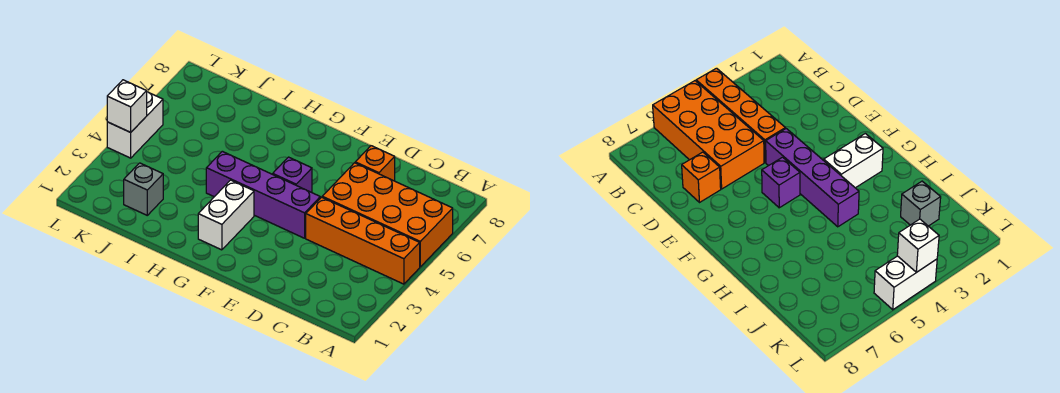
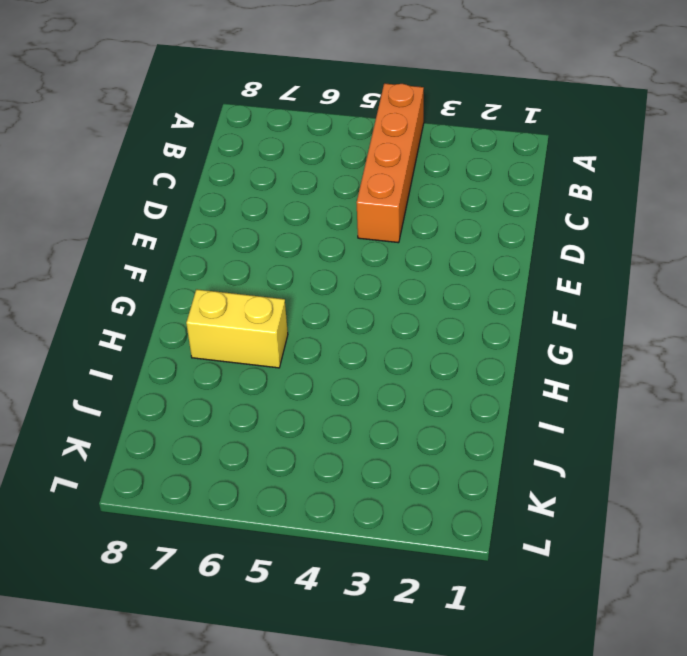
yellow brick H6:H7 level 1 -> none
none -> orange brick A5:D6 level 1
none -> orange brick D7 level 1

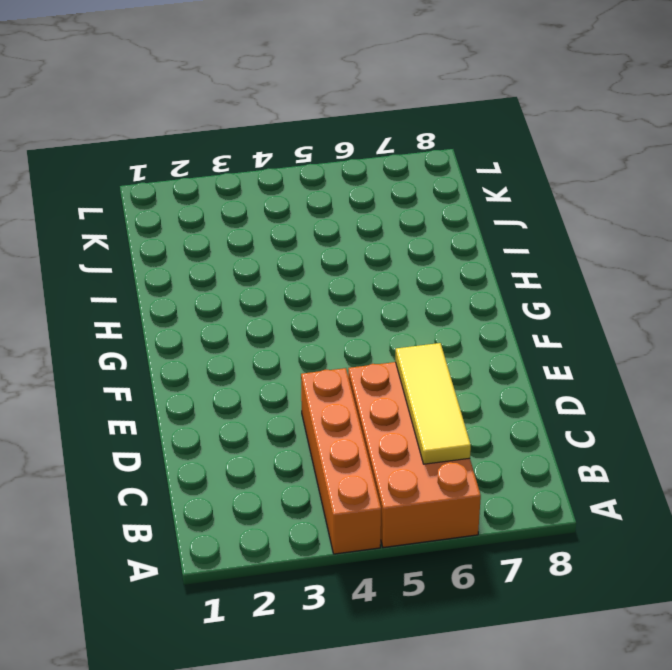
yellow tile B6:D6 level 2 -> none
none -> orange brick D7 level 1
none -> purple brick E4:H4 level 1

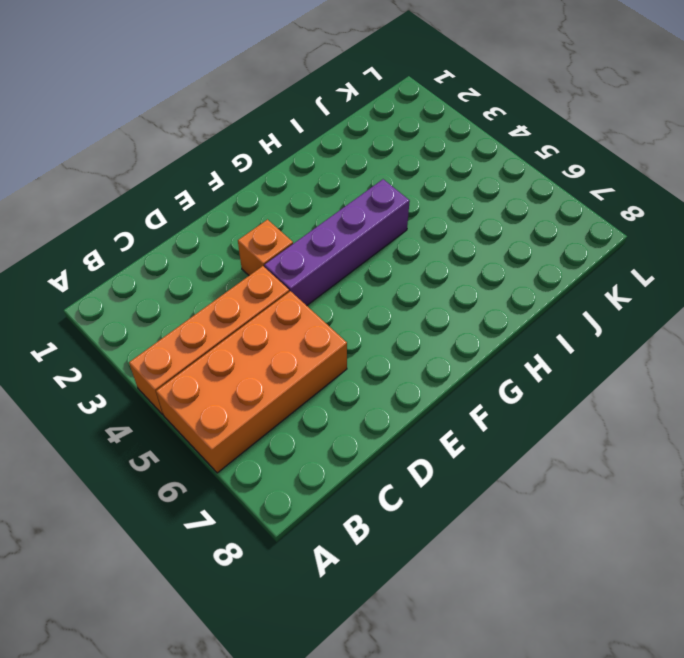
orange brick E3 level 1 -> orange brick D7 level 1
none -> purple brick F5 level 1
none -> white brick G2:G3 level 1

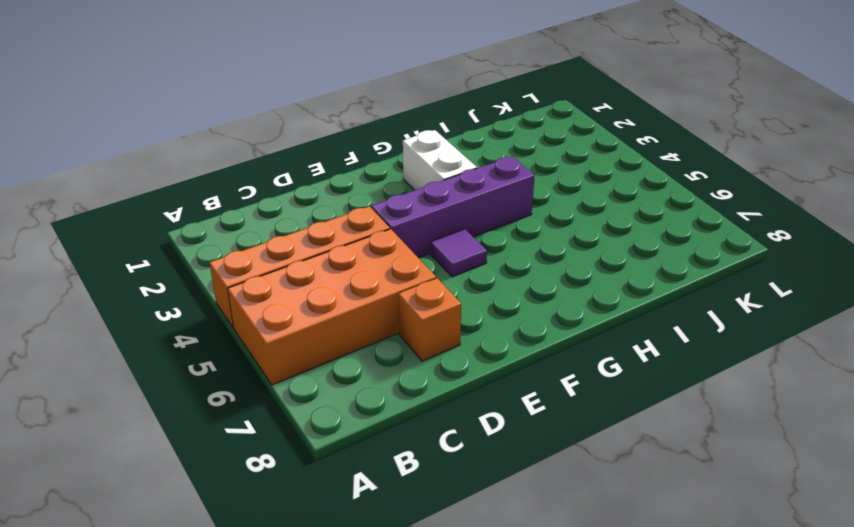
purple tile F5 level 1 -> purple brick F5 level 1
none -> grey brick J2 level 1
none -> white brick L4:L5 level 1

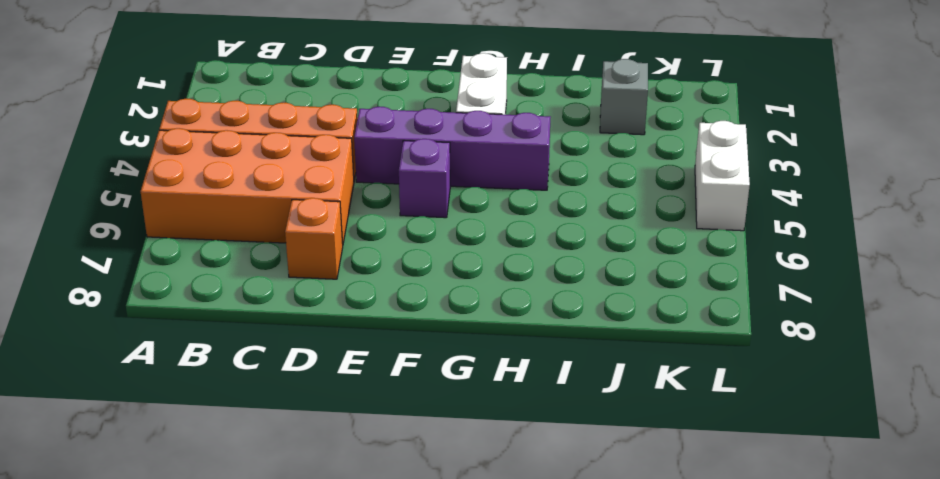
none -> white brick L4 level 2

